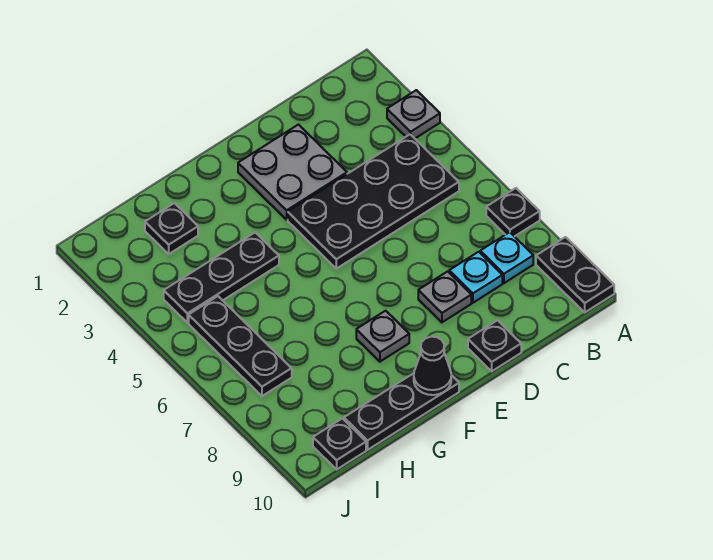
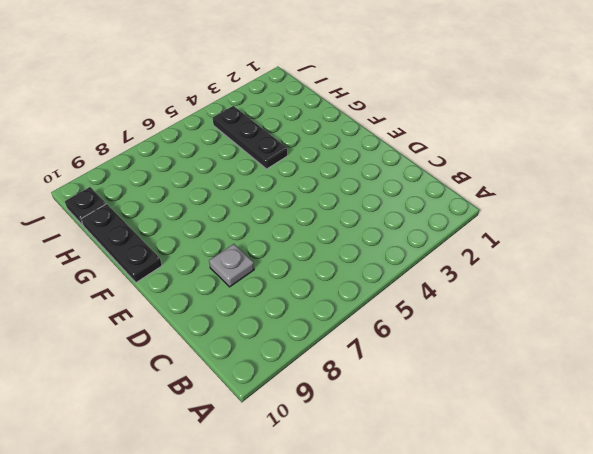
none -> grey plate A3 level 1
none -> black plate A7 level 1
none -> black plate A9:A10 level 1

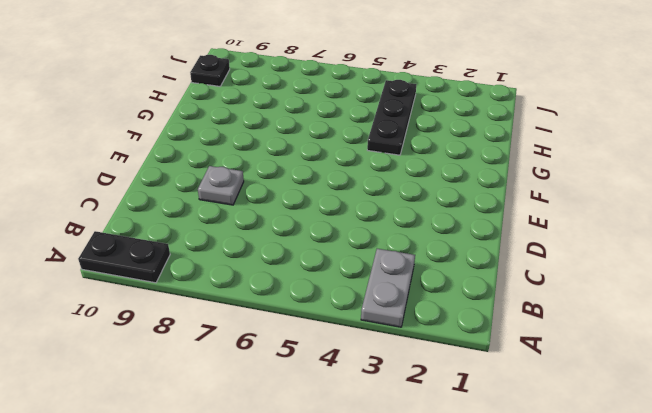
grey plate A3:B3 level 1 -> grey plate A3 level 1
none -> black plate A7 level 1
none -> black plate B4:E5 level 1
none -> cyan plate B8 level 1

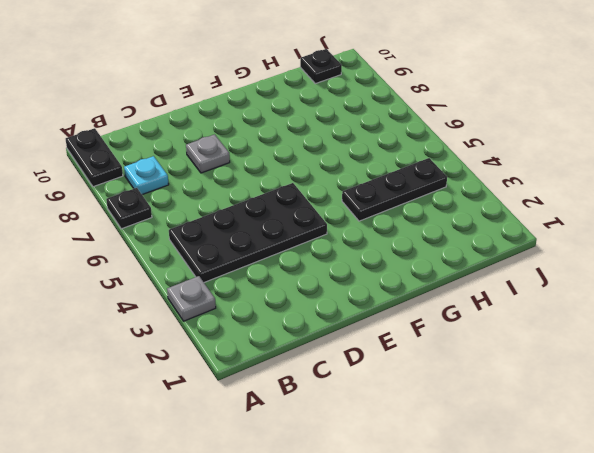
none -> cyan plate C8 level 1
none -> grey plate D2:E3 level 1
none -> black plate D10 level 1

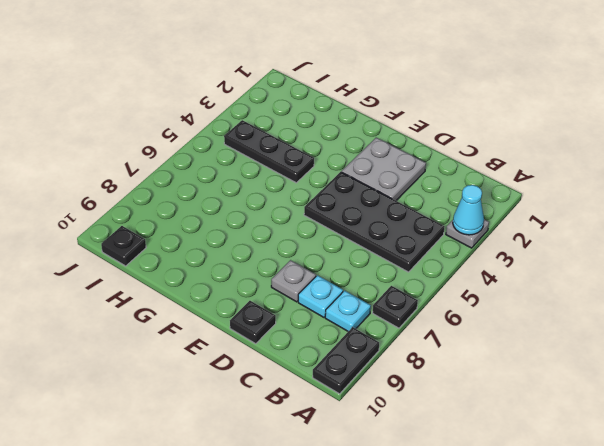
cyan cone A3 level 2 -> none
none -> grey plate F8 level 1
none -> black plate F10:H10 level 1
none -> black plate H2 level 1

